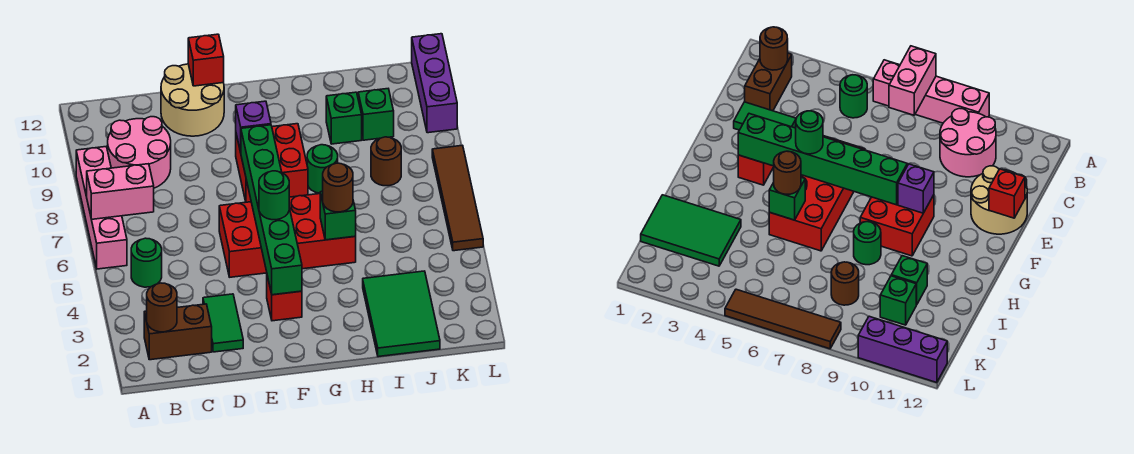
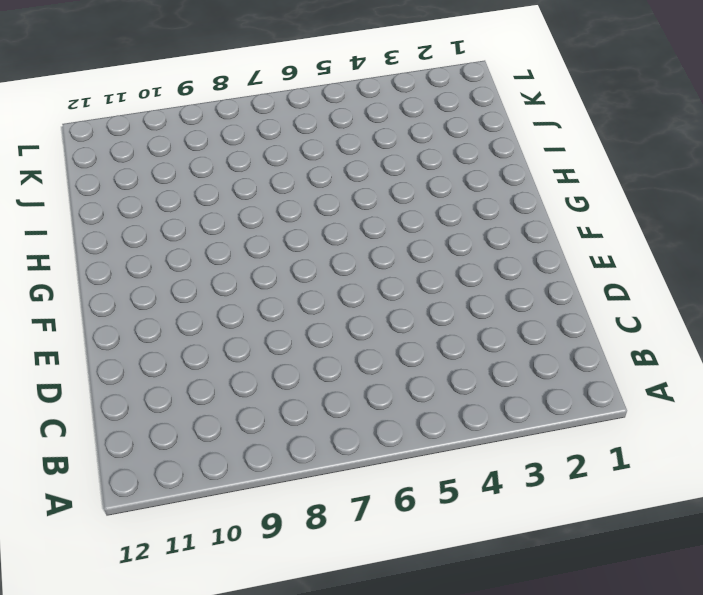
none -> pink brick A6:A9 level 1
none -> brown brick B2:C2 level 1
none -> green round brick B5 level 1

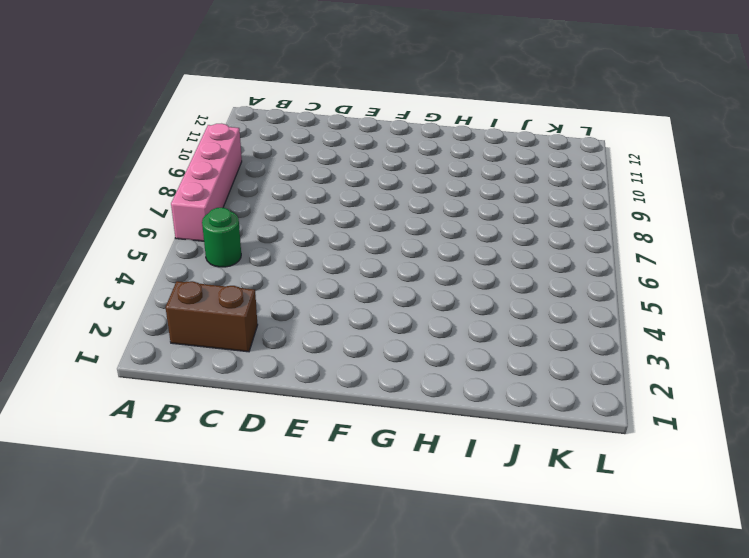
none -> pink round brick B9:C10 level 1
none -> green tile D2:D3 level 1
none -> tan round brick D11:E12 level 1

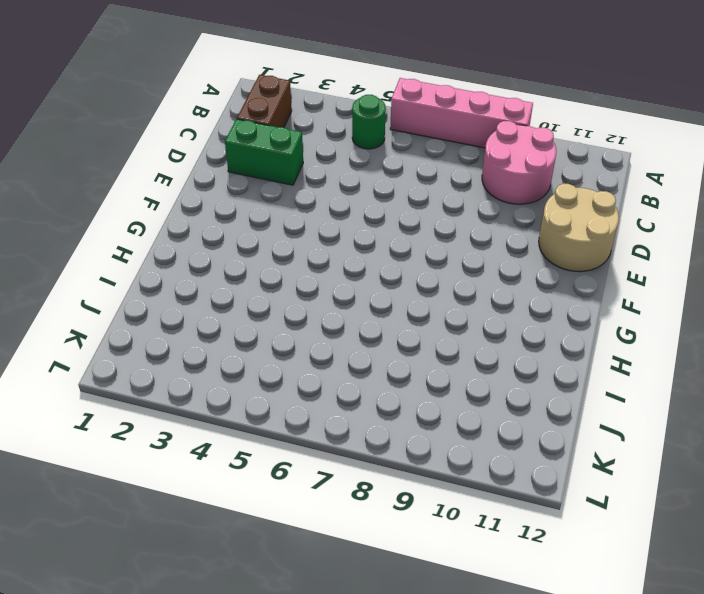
green brick D2:D3 level 1 -> green tile D2:D3 level 1
none -> red brick E5:H6 level 1
none -> red brick F3 level 1
none -> red brick F8:G9 level 1

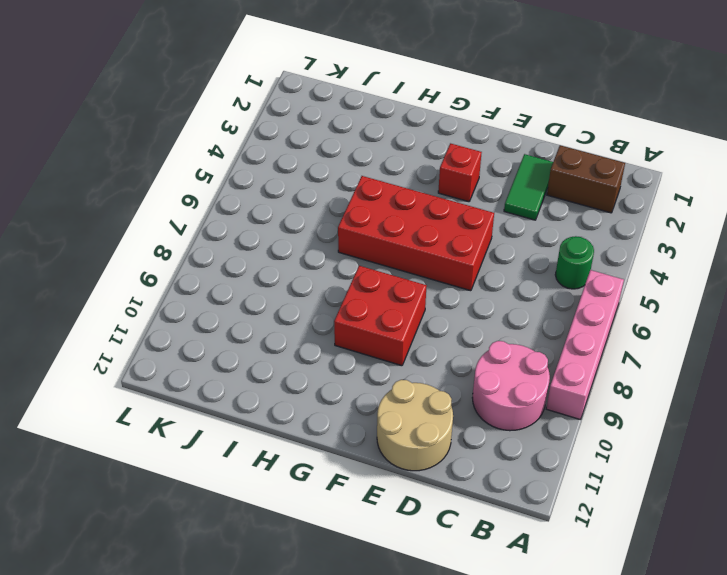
none -> green round brick H8 level 1
none -> green tile I1:J3 level 1
none -> green brick I10 level 1

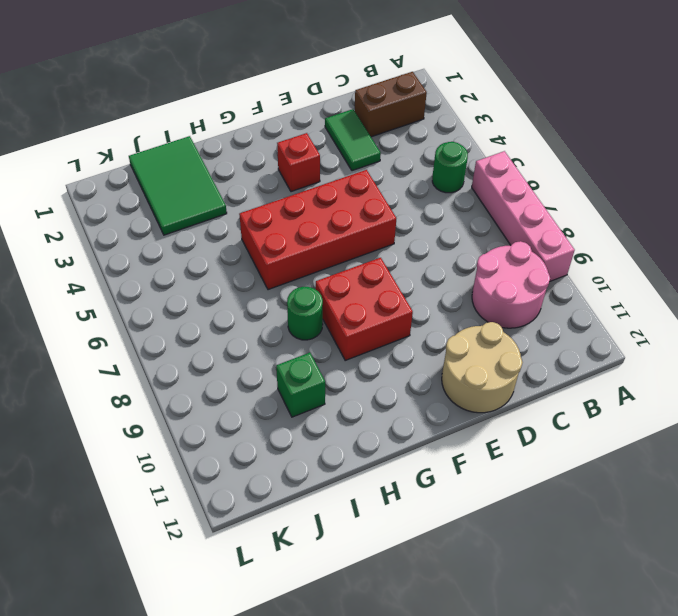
none -> brown round brick J8 level 1
none -> green brick J10 level 1
none -> brown tile L5:L8 level 1

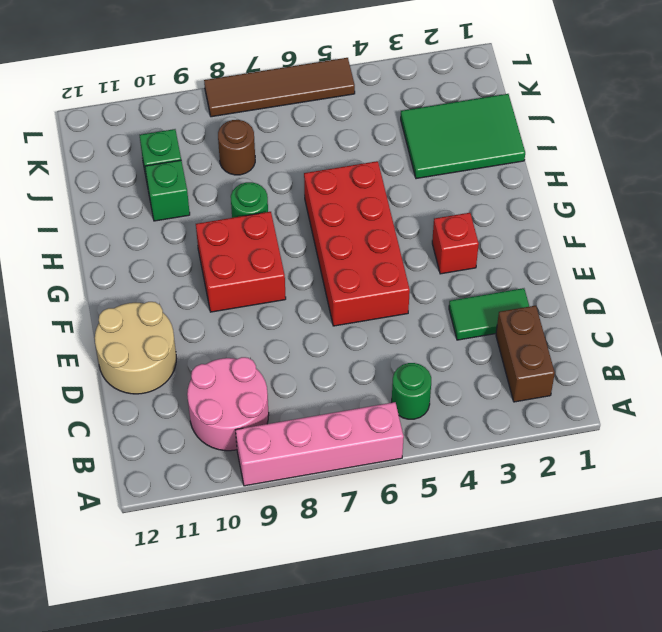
none -> purple brick L10:L12 level 1
none -> pink brick A7:B7 level 2
none -> brown round brick B2 level 2

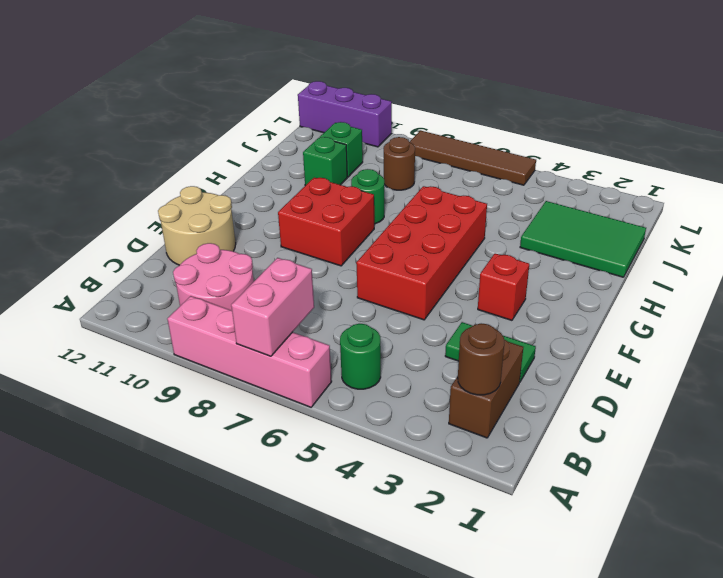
none -> red brick E12 level 2
none -> green brick F3:F8 level 2
none -> purple brick F9 level 2

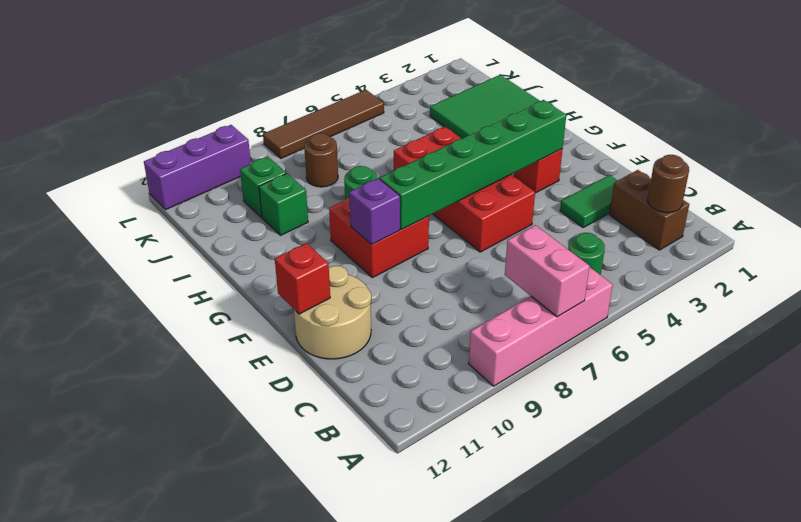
none -> pink round brick B9:C10 level 1
none -> green brick H5 level 2
none -> green round brick F5 level 3

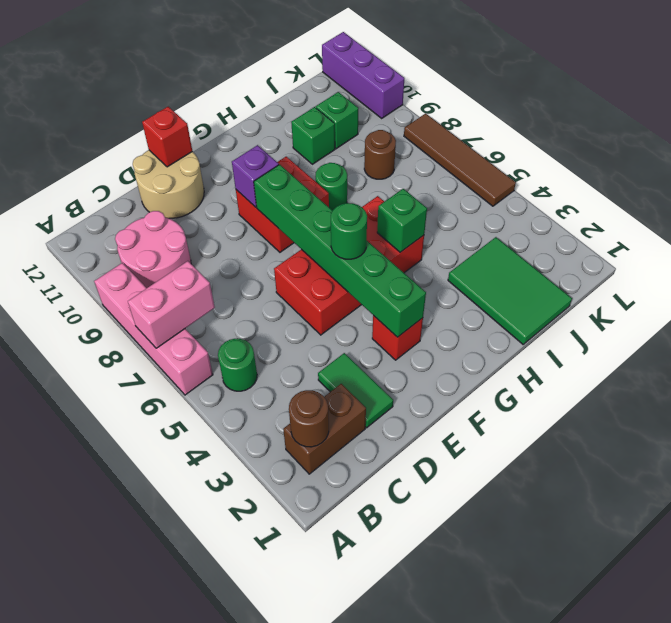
none -> brown round brick H5 level 3

